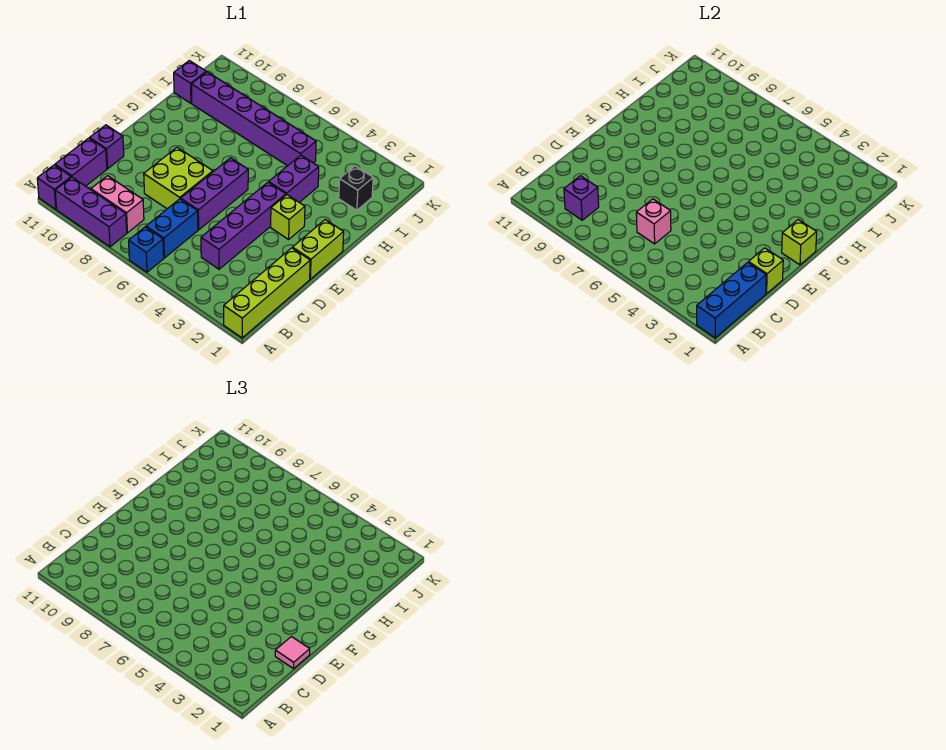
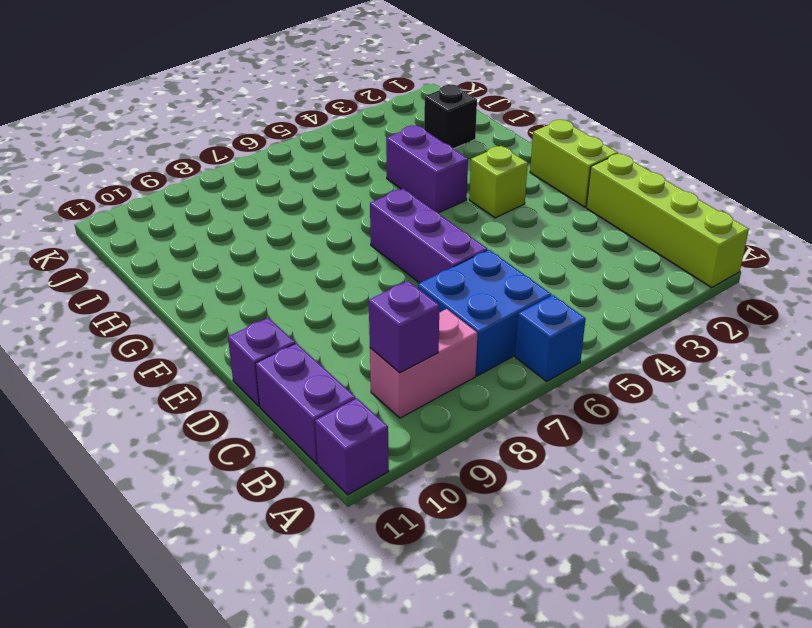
blue brick B6:C7 level 1 -> blue brick B6:C6 level 1
none -> purple brick A8:A10 level 1
none -> purple brick C4:F4 level 1
none -> lime brick D7:E8 level 1

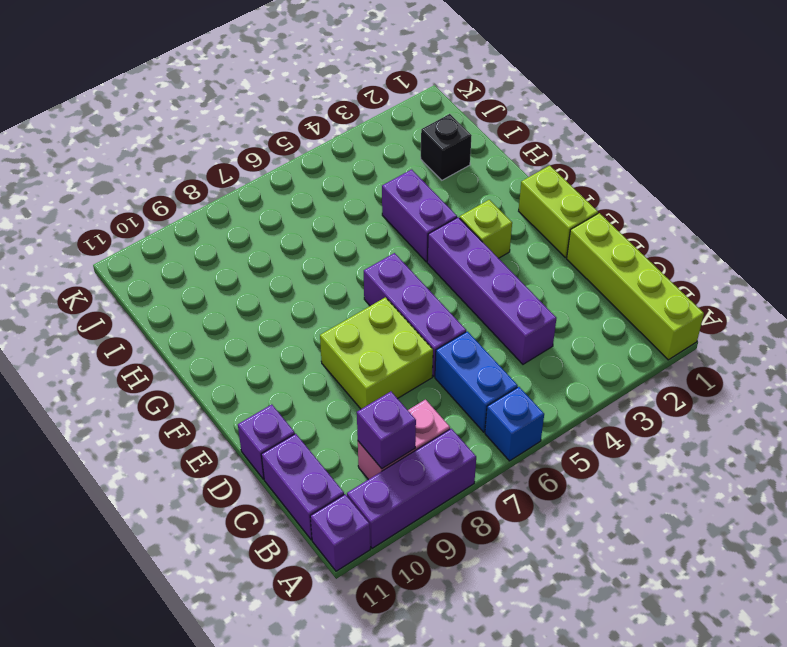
none -> purple brick I5:I10 level 1
none -> purple brick I11 level 1
none -> blue brick A1:C1 level 2

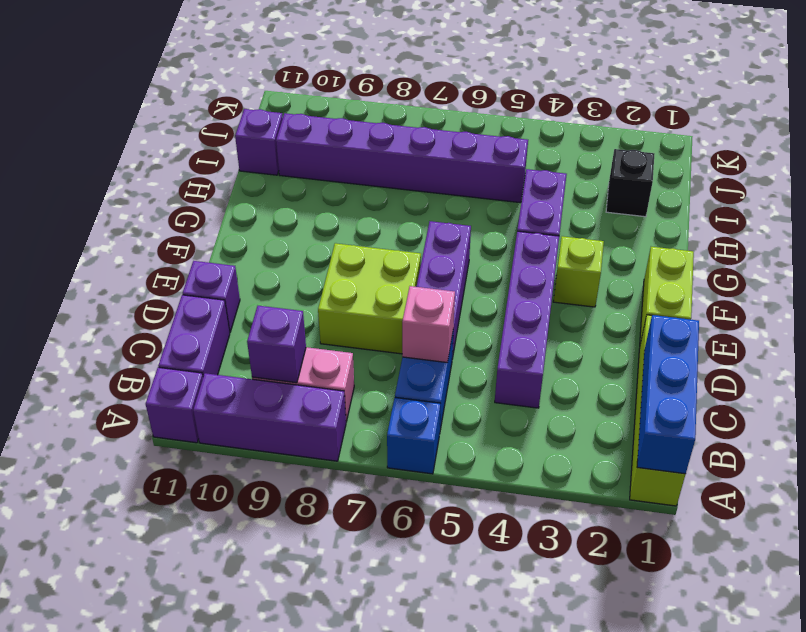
none -> lime brick D1 level 2
none -> lime brick F1 level 2
none -> pink tile D1 level 3

